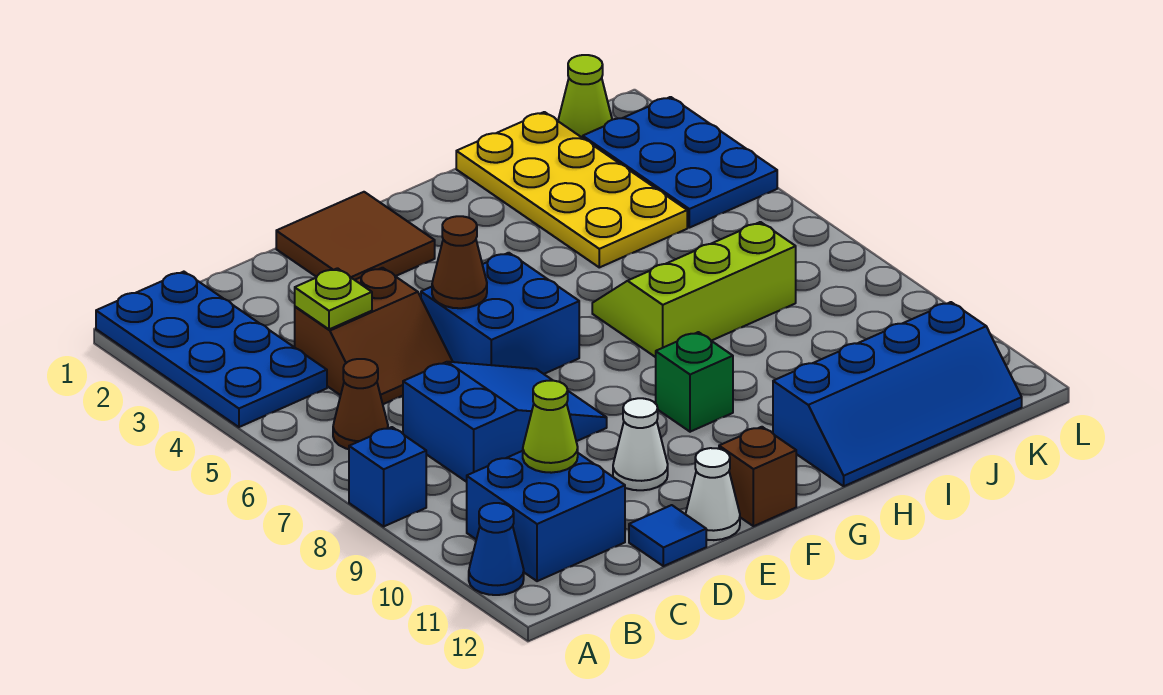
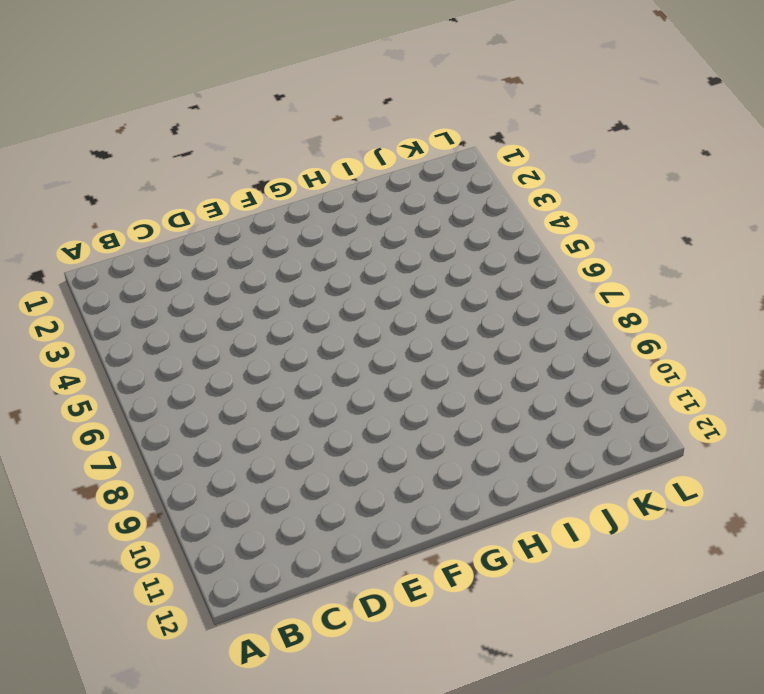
none -> blue plate A1:B4 level 1
none -> blue brick A8 level 1
none -> blue cone A11 level 1

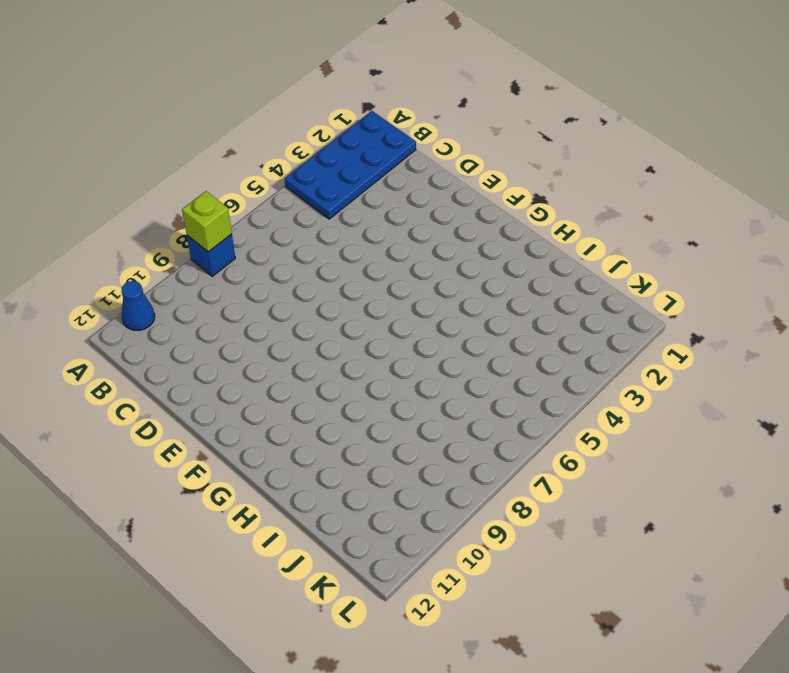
lime brick A8 level 2 -> none
none -> brown cone B6 level 1
none -> blue brick B10:C11 level 1
none -> brown slope C4:D5 level 1 top 4

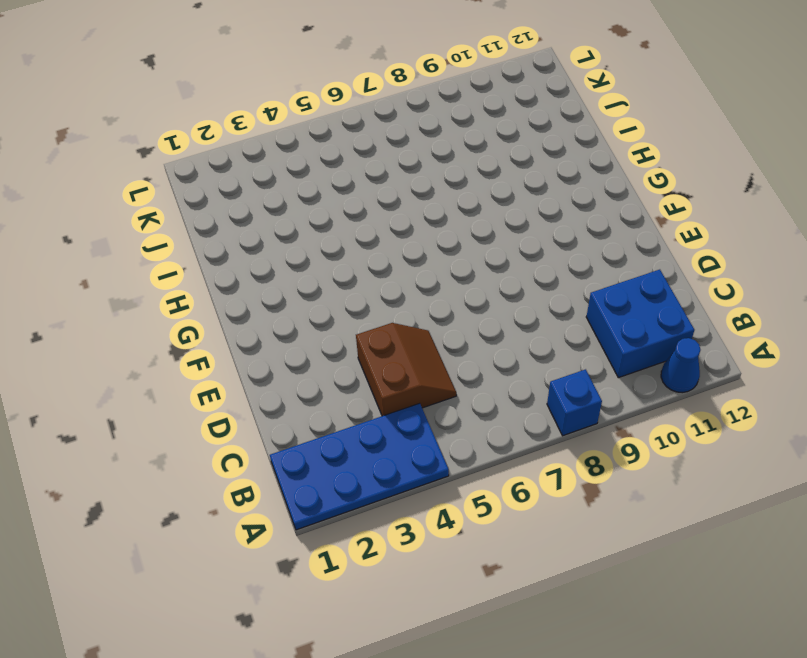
none -> brown cone B6 level 1
none -> blue slope C7:E8 level 1 top C
none -> blue tile D12 level 1

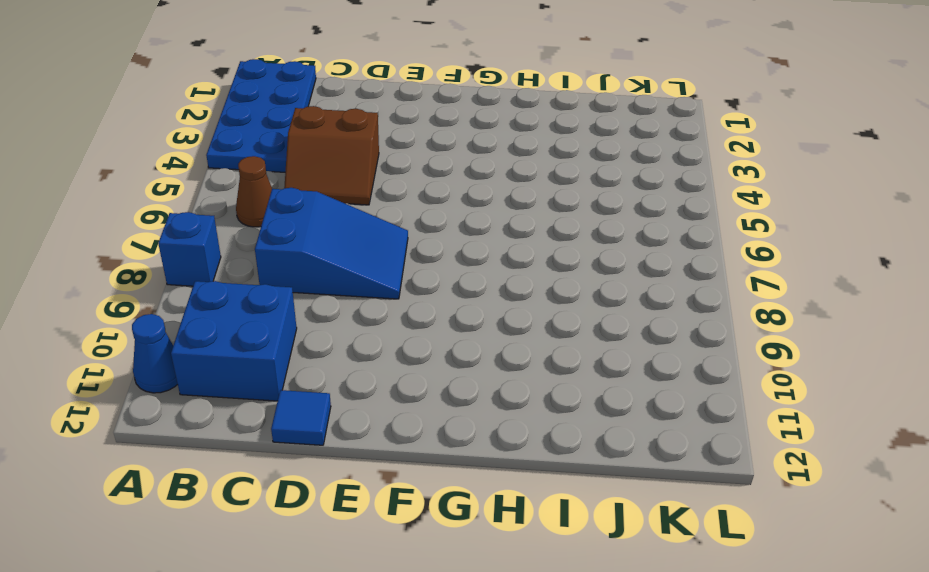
none -> brown tile E1:F2 level 1
none -> blue brick E5:F6 level 1
none -> white cone E10 level 1

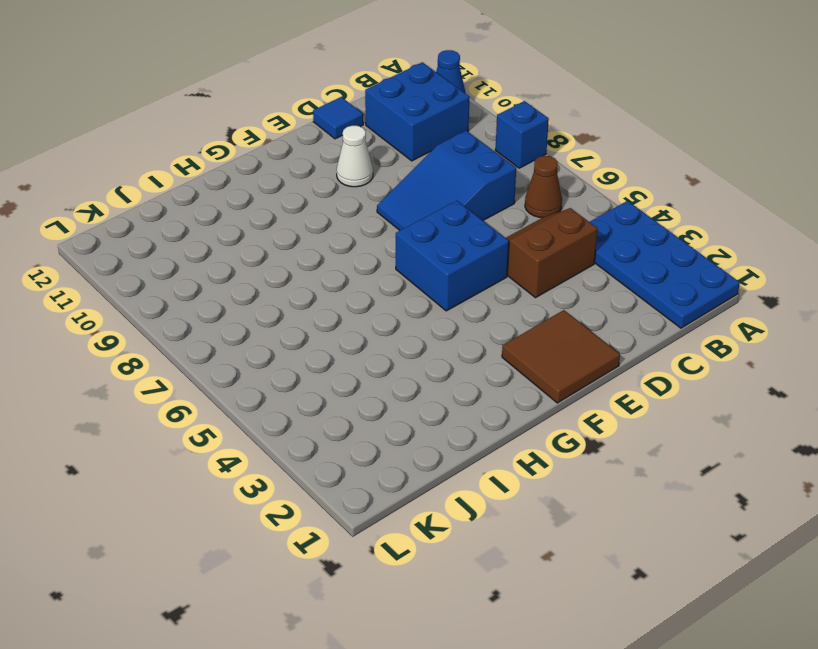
none -> white cone E12 level 1
none -> brown brick F12 level 1
none -> green brick G9 level 1

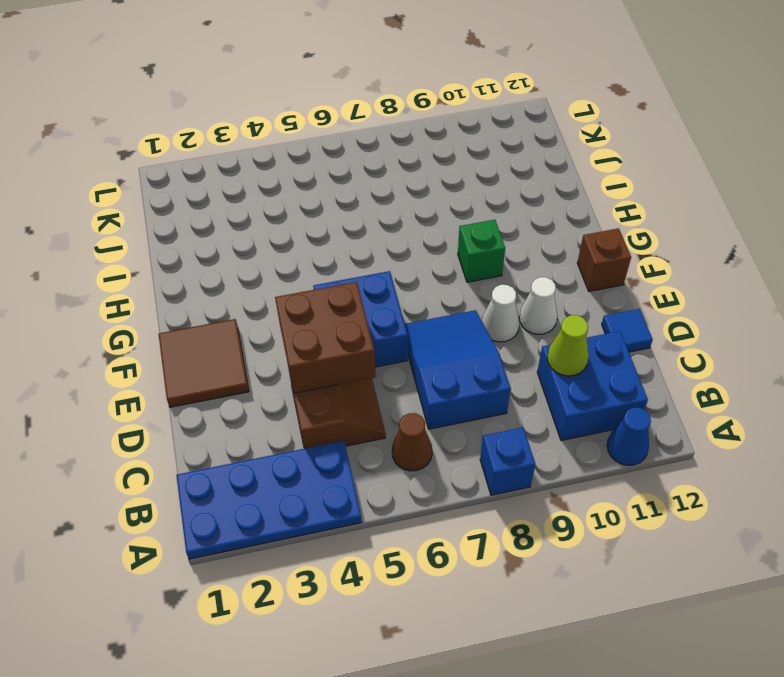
brown brick D4:E5 level 2 -> brown cone E5 level 2
white cone E9 level 1 -> white cone E12 level 1
none -> lime slope H6:J7 level 1 top 7
none -> blue slope H11:K12 level 1 top 11
none -> yellow plate I1:J4 level 1

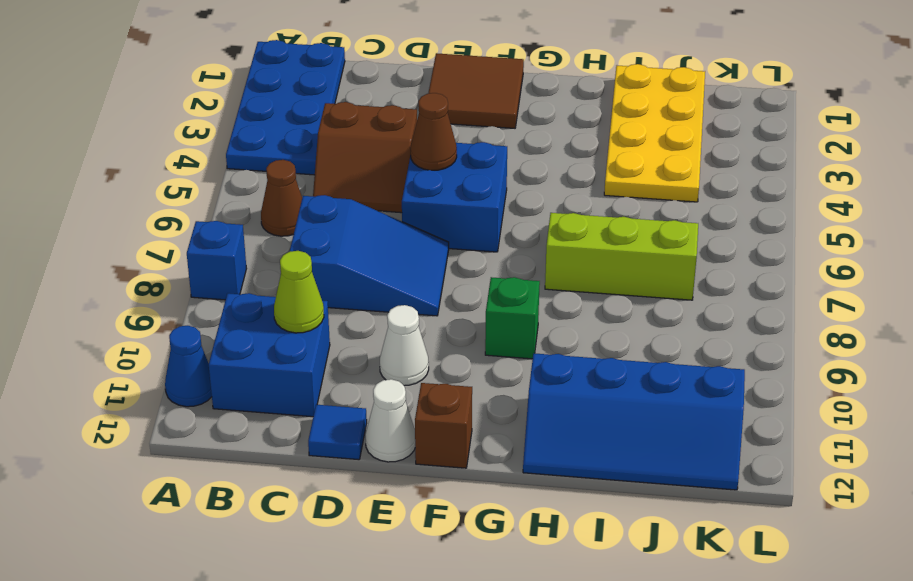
none -> lime cone K1 level 1
none -> blue plate K2:L4 level 1
none -> lime plate C4 level 2

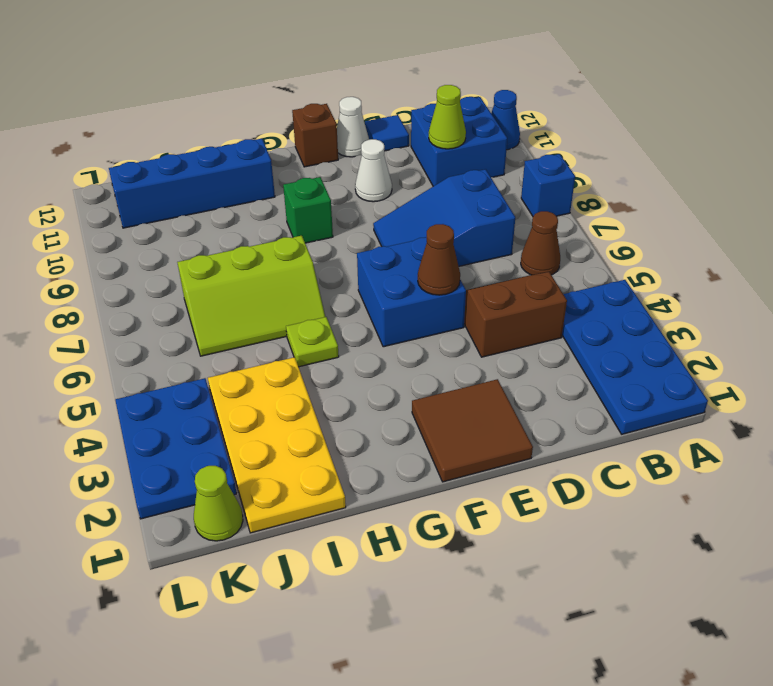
lime plate H5 level 1 -> lime plate C4 level 2

